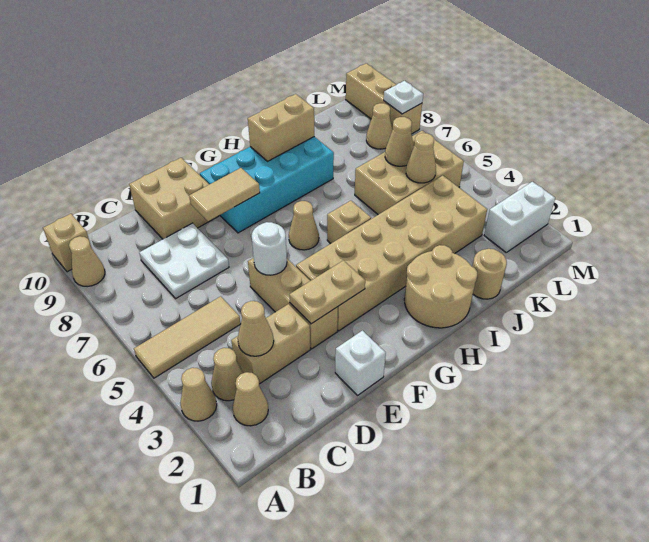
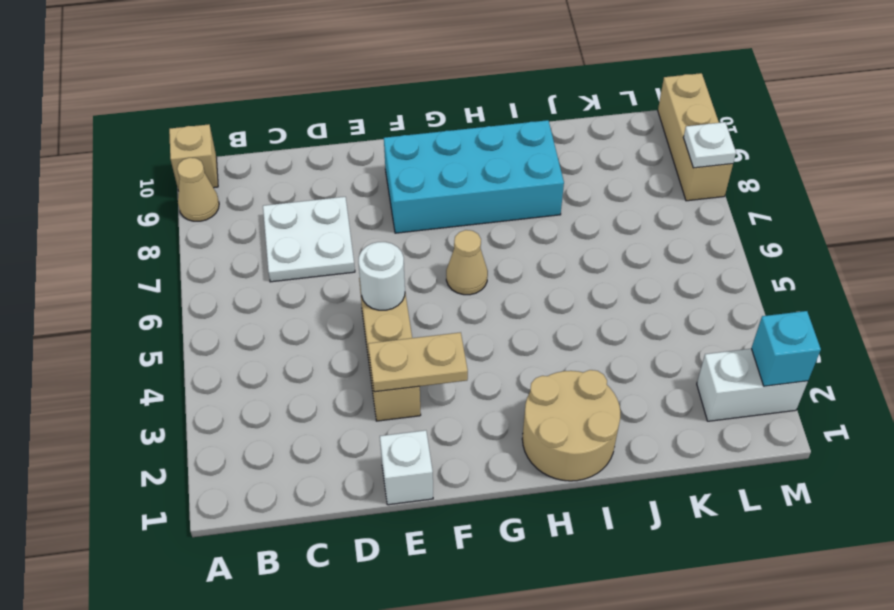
cyan brick M2 level 2 -> none
none -> tan cone A3 level 1
none -> tan tile A5:C5 level 1
none -> tan cone B2 level 1

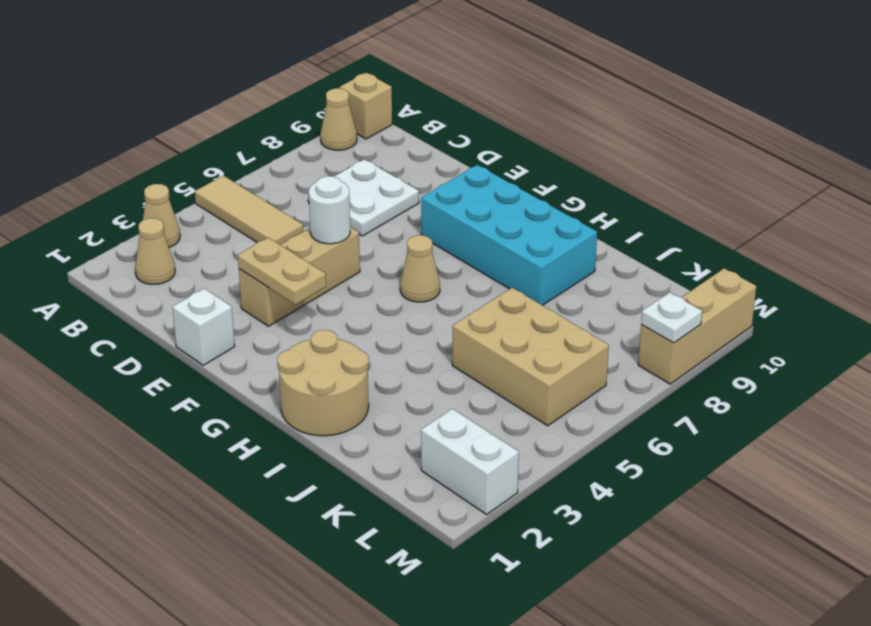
none -> tan cone B3 level 1
none -> tan brick C3:D3 level 1
none -> tan brick D9:E10 level 1

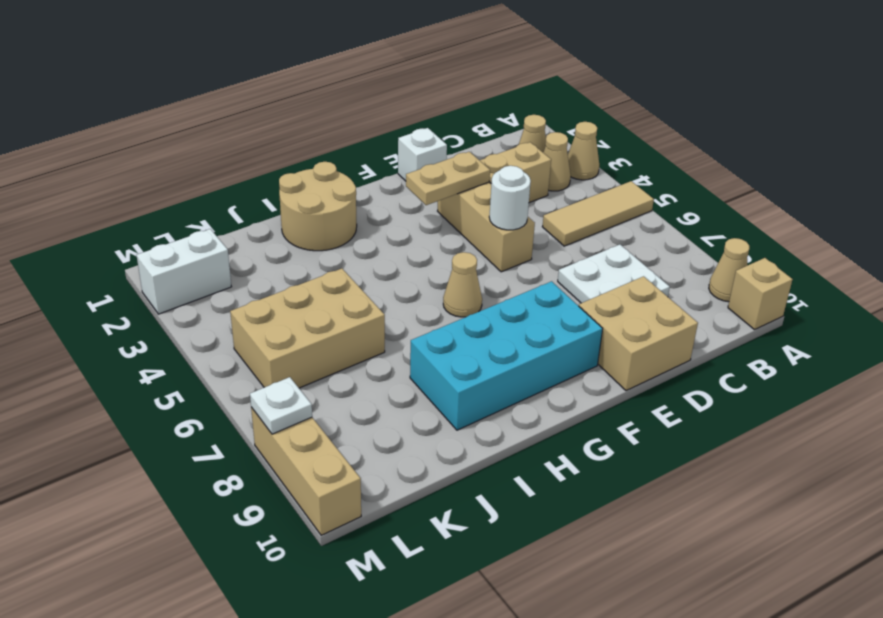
none -> tan brick F3:K4 level 1
none -> tan brick H5 level 1
none -> tan round brick J1 level 1

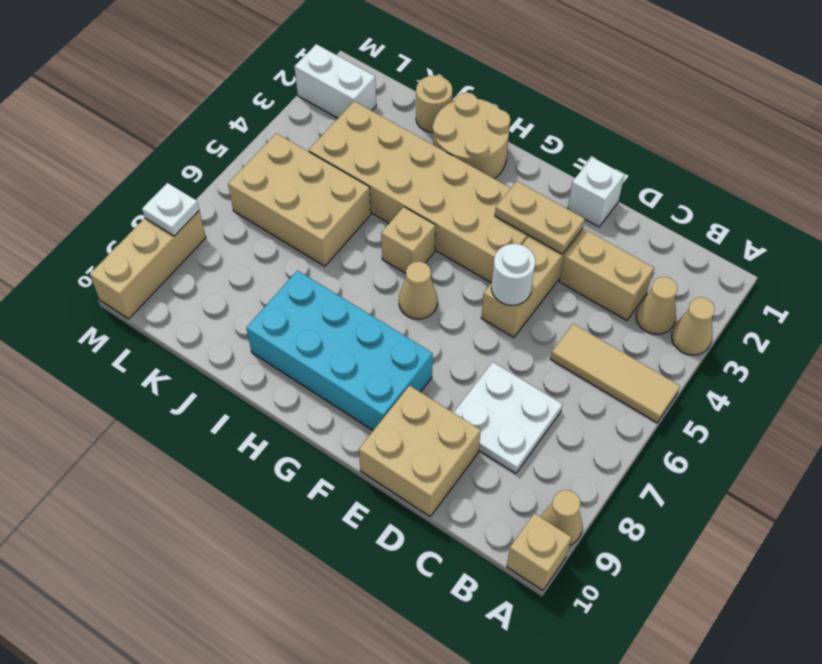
none -> tan cone B2 level 1
none -> tan cone L8 level 1
none -> tan cone C3 level 2

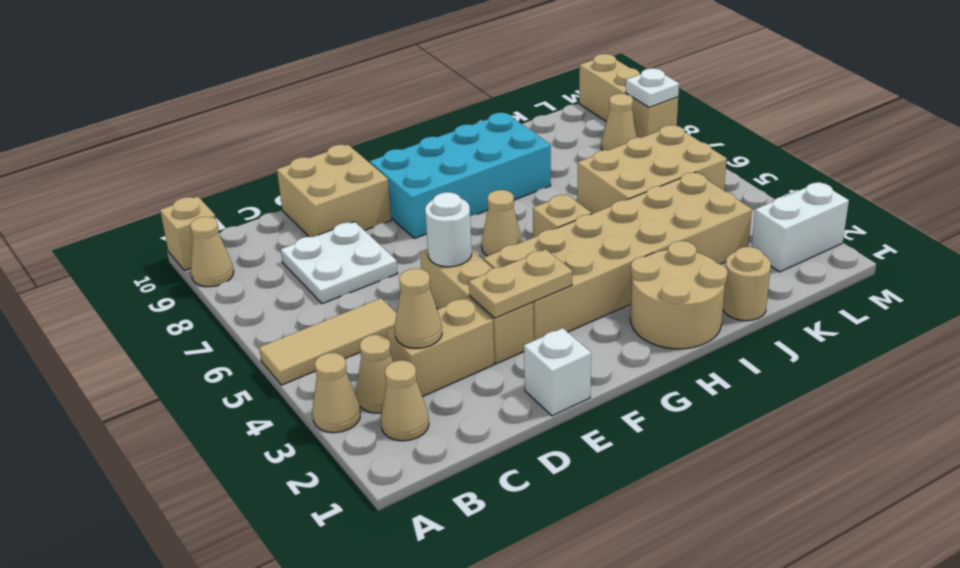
none -> tan tile E8:F8 level 2
none -> tan brick H9:I9 level 2
none -> tan cone K5 level 2

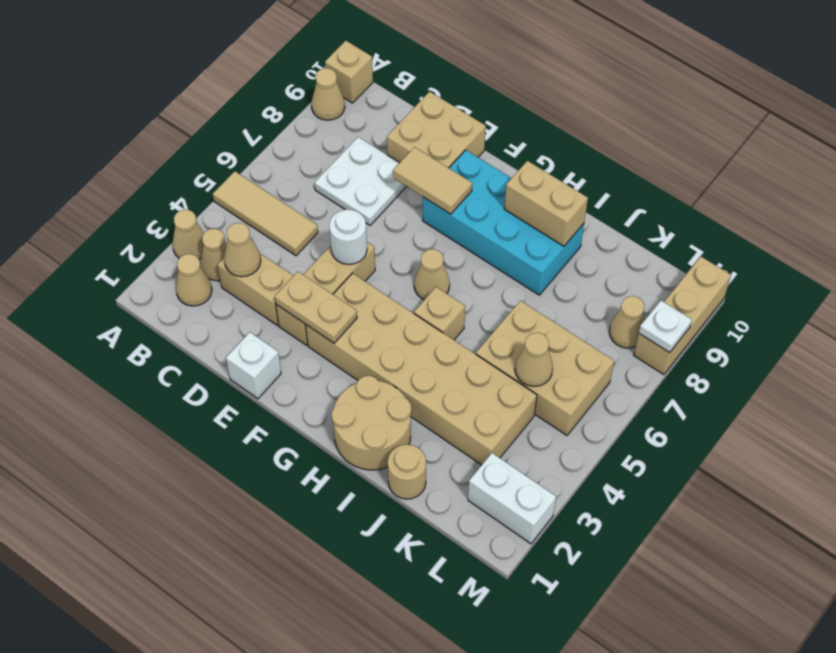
none -> tan cone K6 level 2

